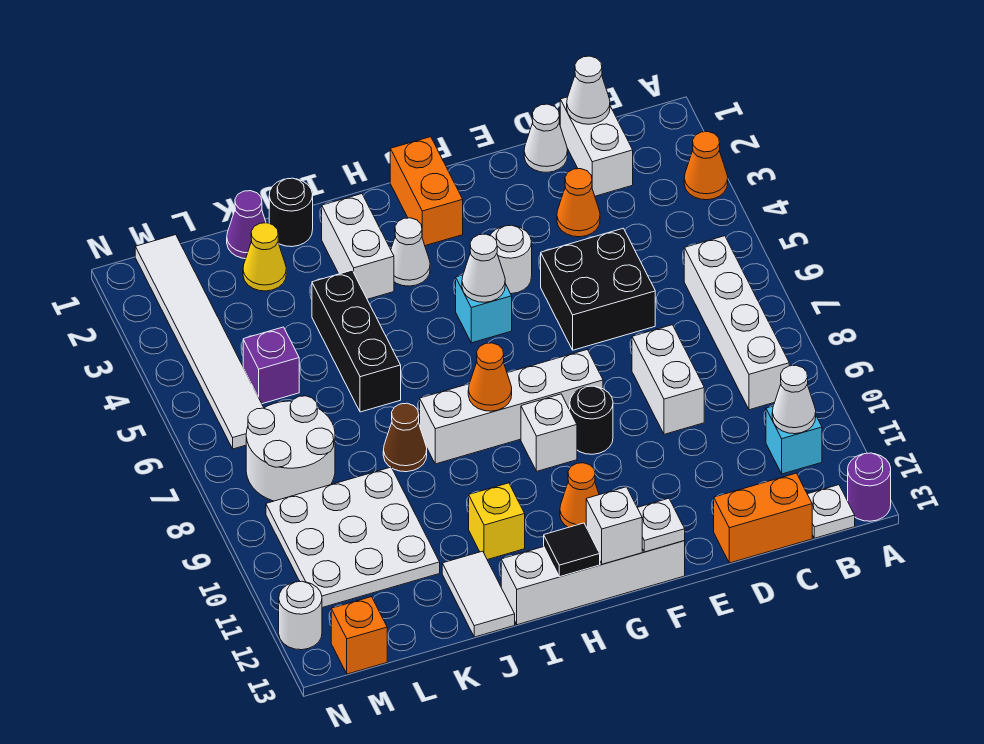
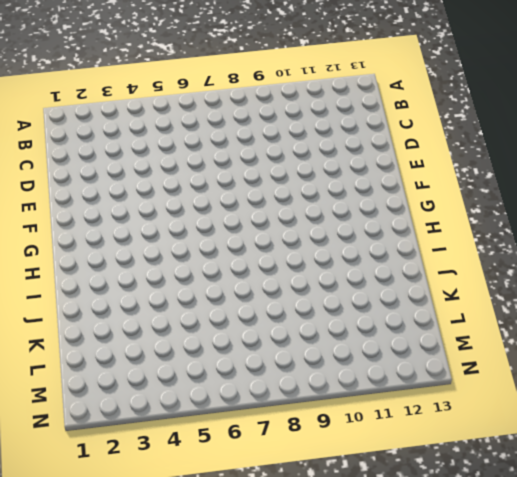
none -> orange cone A3 level 1
none -> purple round brick A13 level 1
none -> white brick B6:B9 level 1
none -> cyan brick B11 level 1

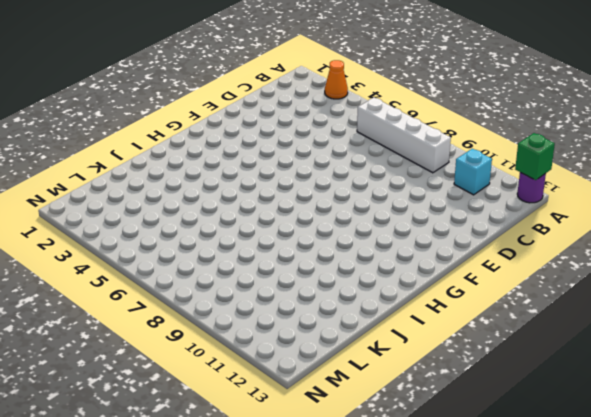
green brick A13 level 2 -> none
none -> white plate B13 level 1
none -> white brick C1:C2 level 1
none -> orange brick C13:D13 level 1
none -> white cone D1 level 1

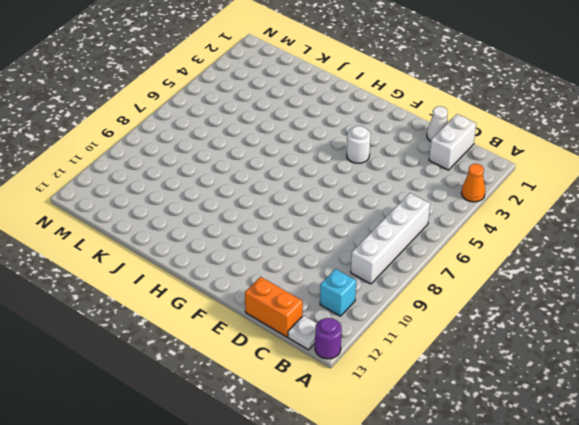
none -> orange cone D3 level 1
none -> black brick D5:E6 level 1
none -> white brick D8:D9 level 1
none -> white brick F8:I8 level 1

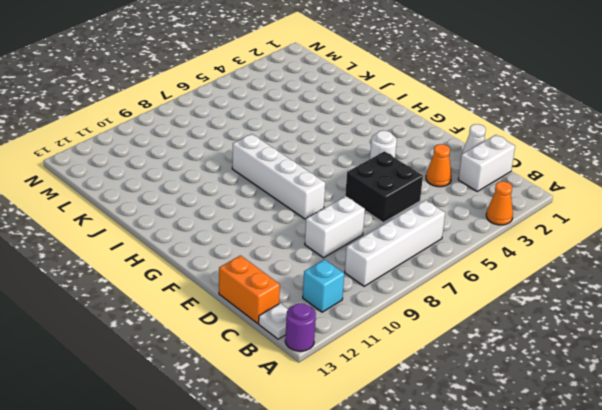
none -> black round brick F9 level 1
none -> white brick F13:I13 level 1
none -> orange brick G1:G2 level 1
none -> cyan brick G5 level 1

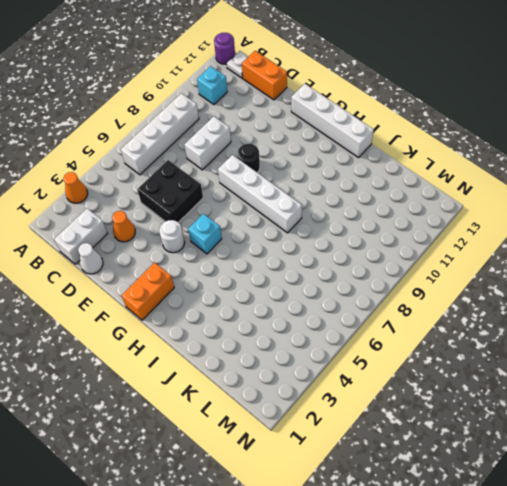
none -> white brick G9 level 1
none -> orange cone G11 level 1
none -> white cone H3 level 1
none -> white brick I2:I3 level 1

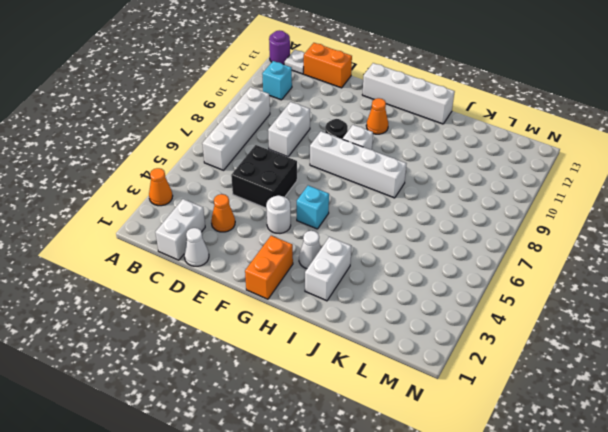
none -> yellow brick I11 level 1
none -> black round brick J1 level 1
none -> black brick J4:J6 level 1
none -> brown cone J8 level 1

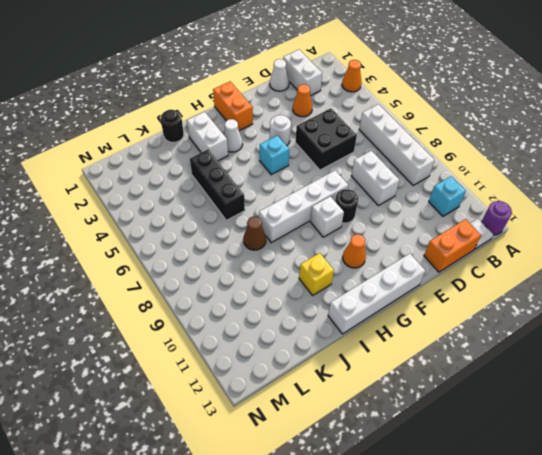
none -> white tile J12:J13 level 1
none -> purple cone K1 level 1
none -> yellow cone K2 level 1
none -> white plate K9:M11 level 1

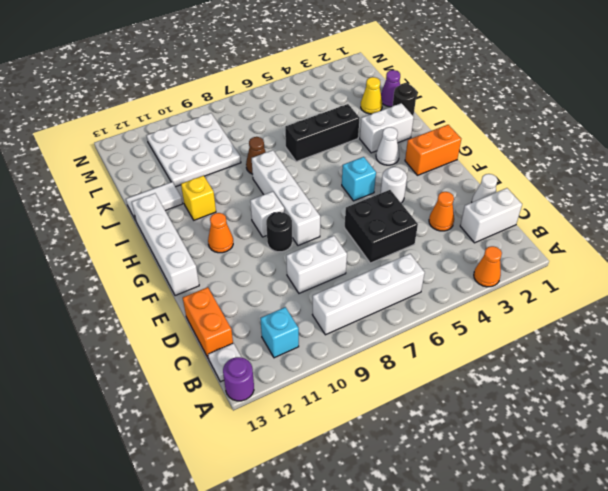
none -> purple brick L5 level 1
none -> white round brick L7:M8 level 1
none -> white tile M1:M6 level 1
none -> orange brick M13 level 1

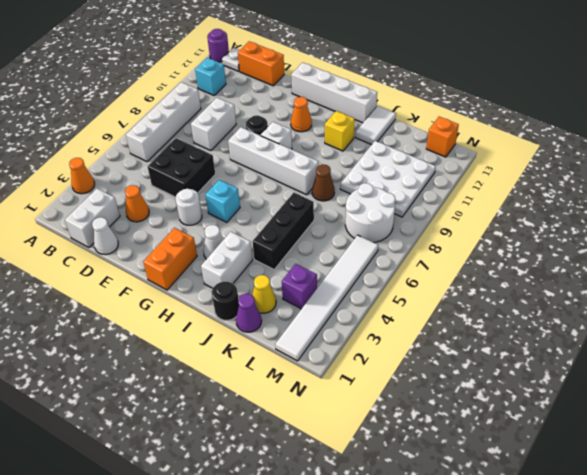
purple brick L3 level 1 -> purple brick L5 level 1
none -> white round brick N12 level 1
none -> white cone B11 level 2
none -> white cone C1 level 2
none -> white plate F13 level 2

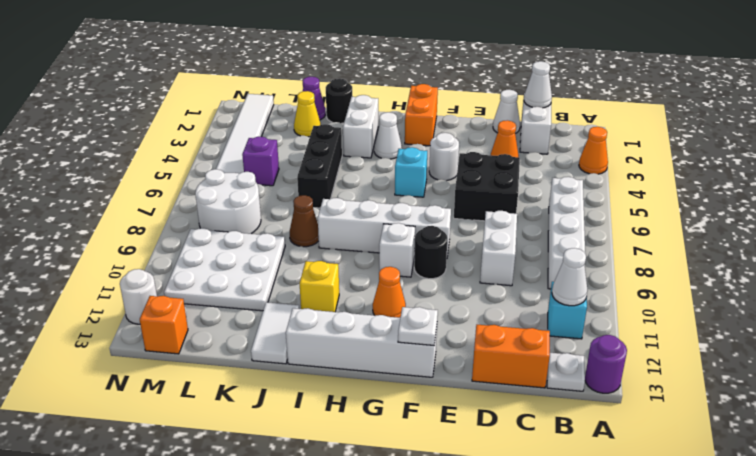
none -> white cone G5 level 2
none -> white brick G13 level 2
none -> orange cone H8 level 2
none -> black tile H13 level 2

